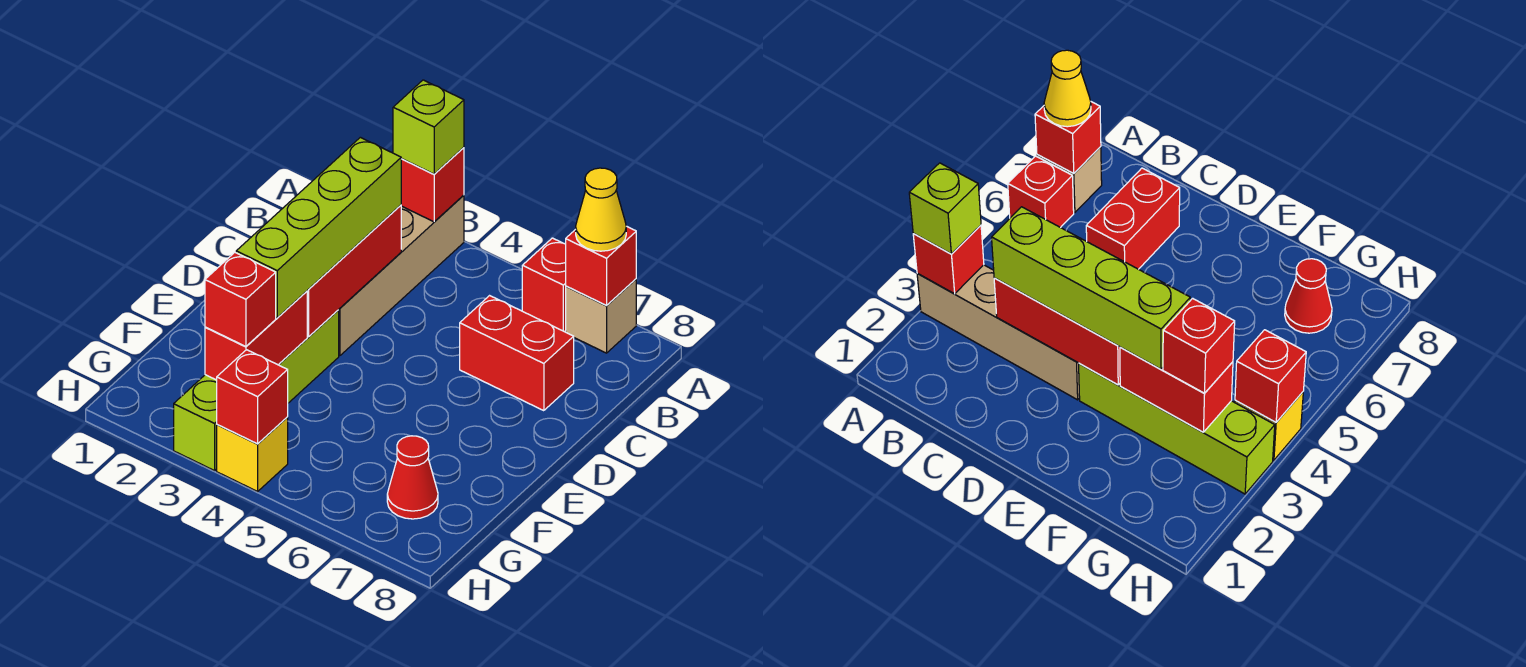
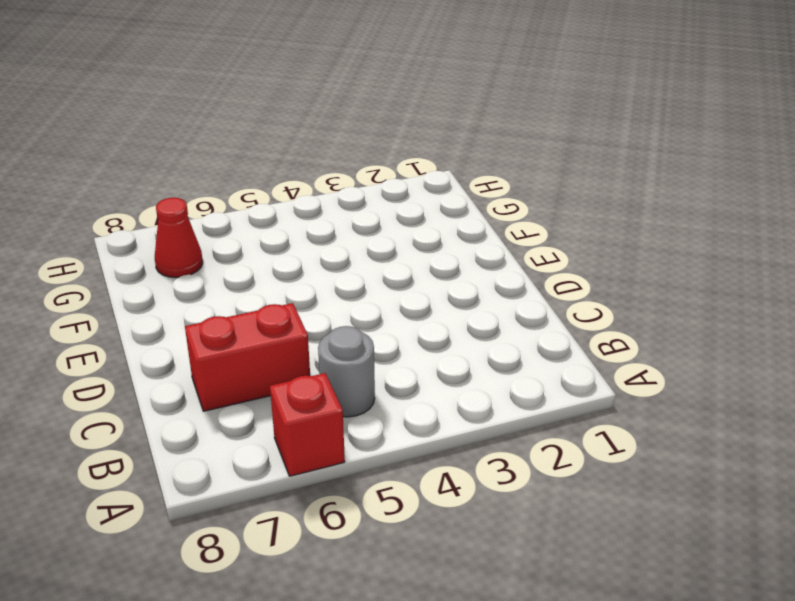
grey round brick B5 level 1 -> none
none -> tan brick A3:D3 level 1
none -> tan brick A7 level 1
none -> lime brick E3:H3 level 1

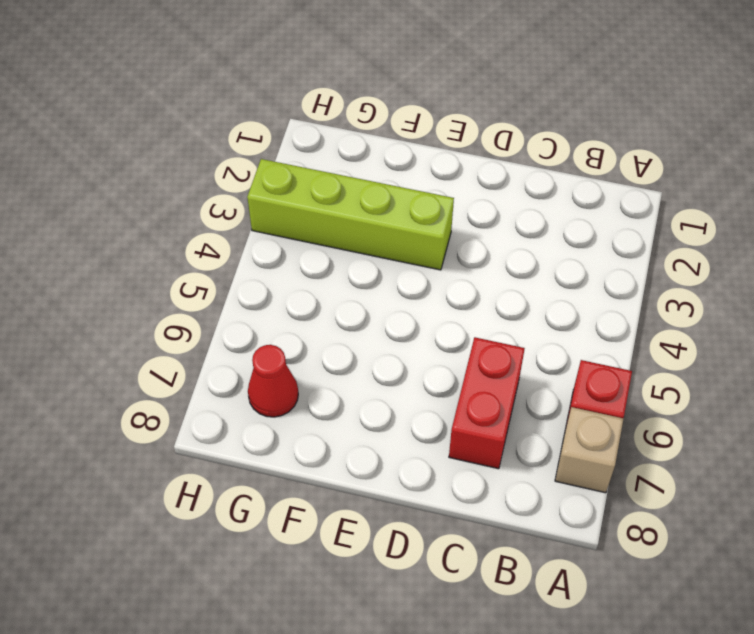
none -> tan brick A3:D3 level 1
none -> yellow brick H4 level 1
none -> red brick A3 level 2

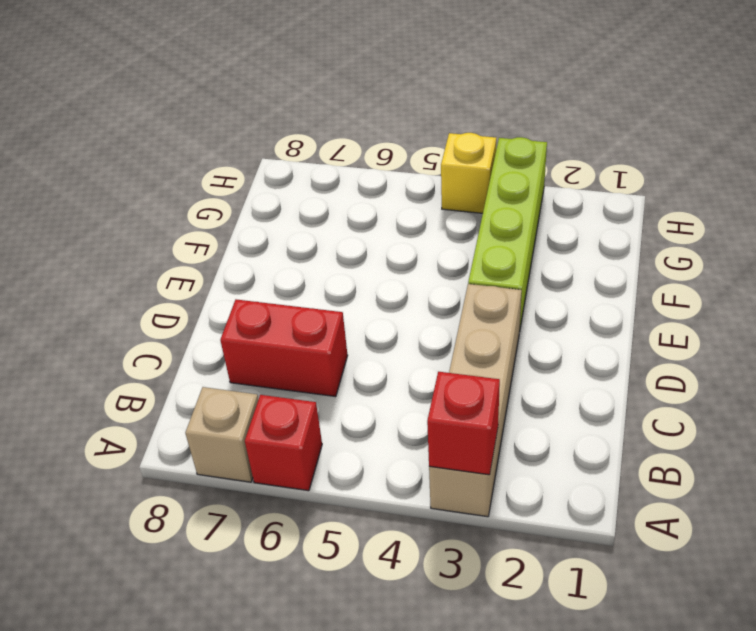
none -> red cone G7 level 1
none -> red brick A7 level 2
none -> red brick C3:E3 level 2

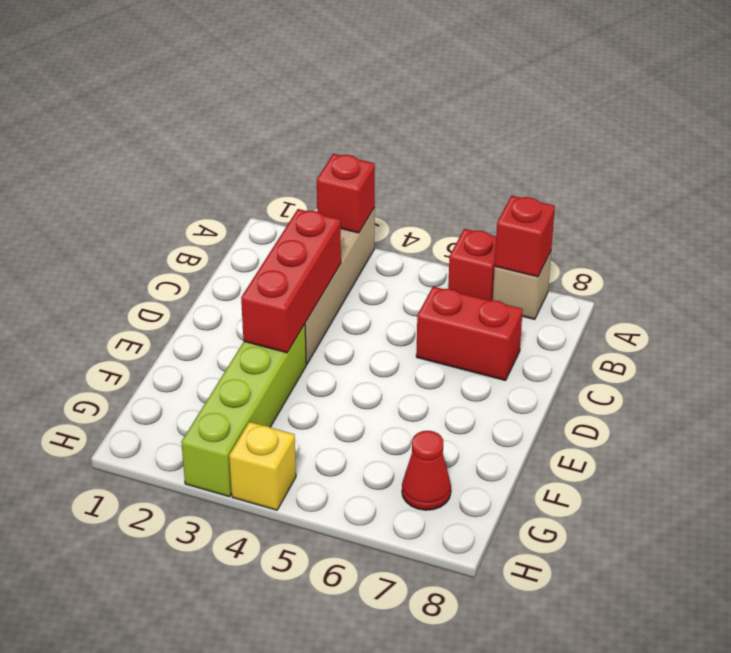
none -> red brick F3:G3 level 2
none -> red brick H4 level 2
none -> lime brick A3 level 3

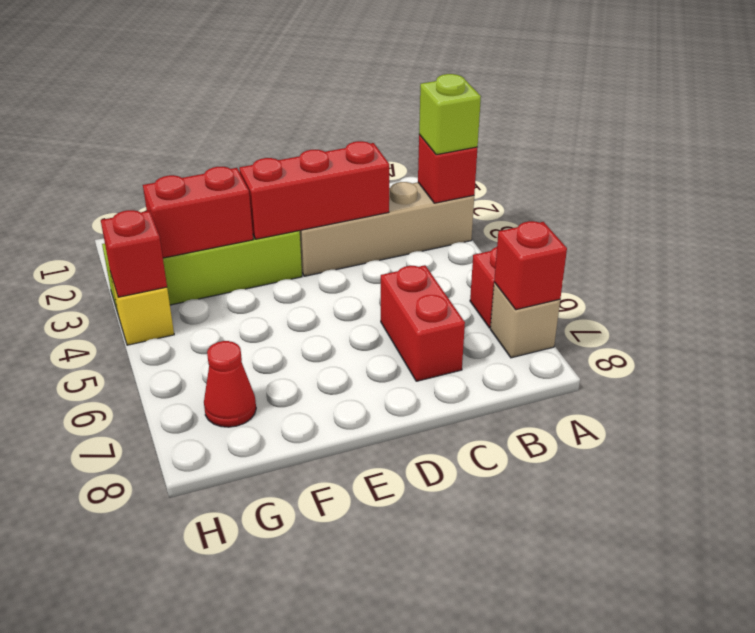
none -> yellow cone A7 level 3
none -> lime brick C3:F3 level 3
none -> red brick G3 level 3

